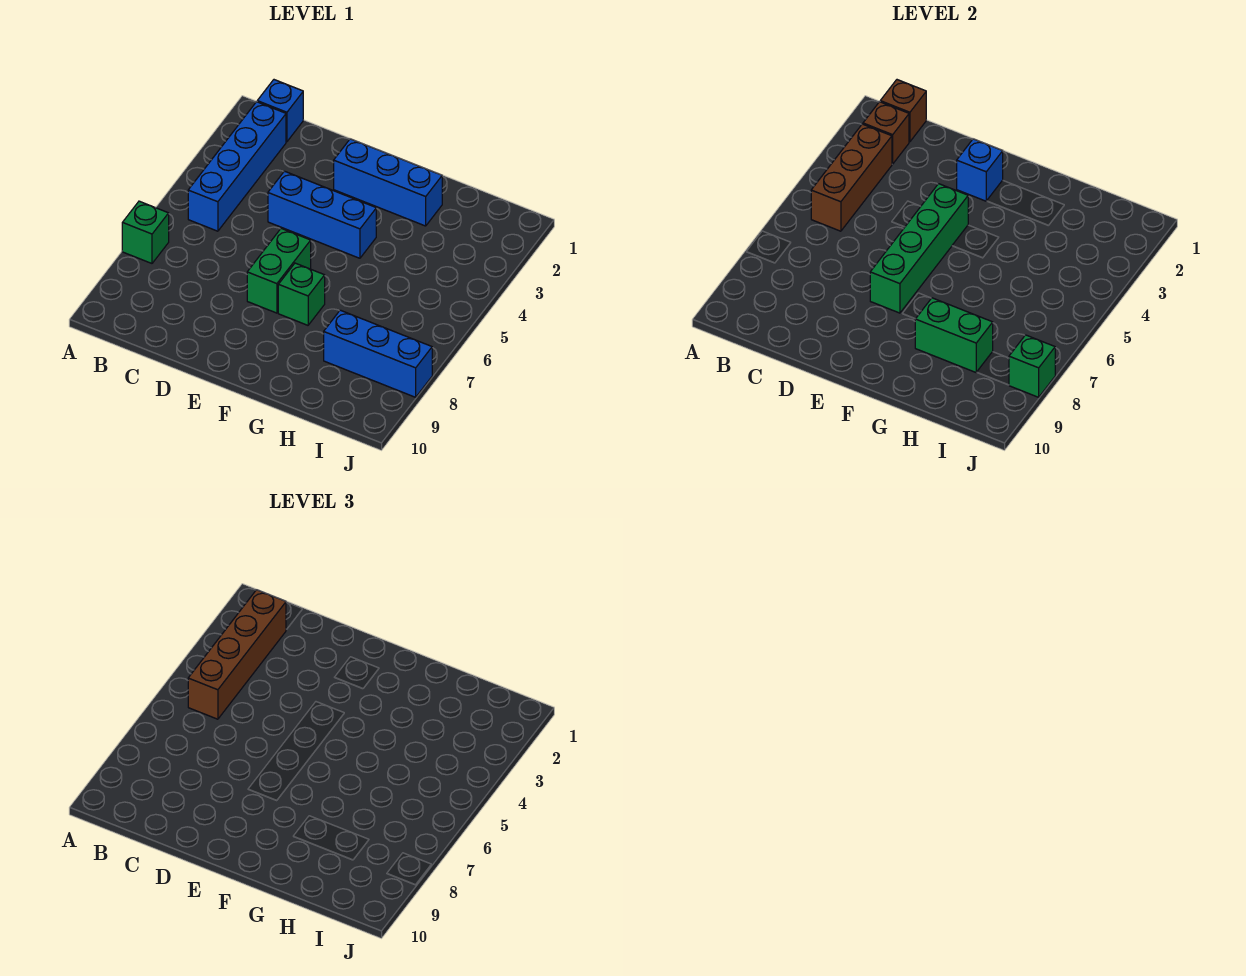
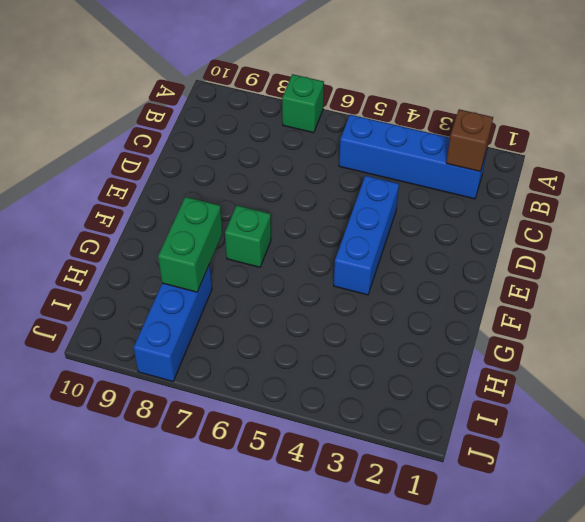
none -> blue brick B1 level 1
none -> blue brick E2:G2 level 1
none -> green brick E6:E7 level 1

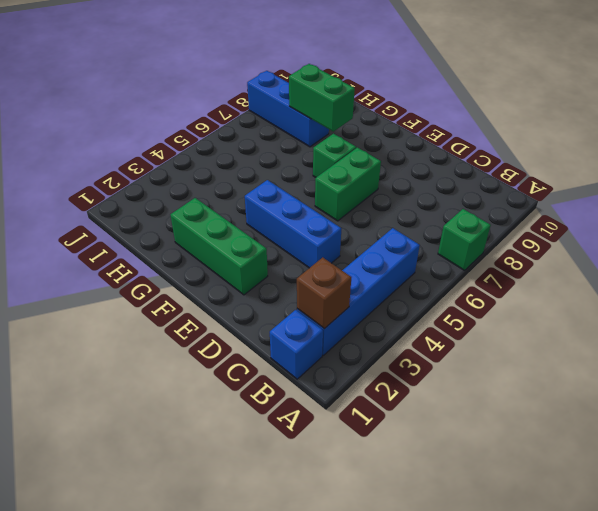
green brick E2:G2 level 1 -> blue brick E2:G2 level 1
none -> brown brick B1 level 2
none -> brown brick B3:B5 level 2
none -> blue brick E2 level 2

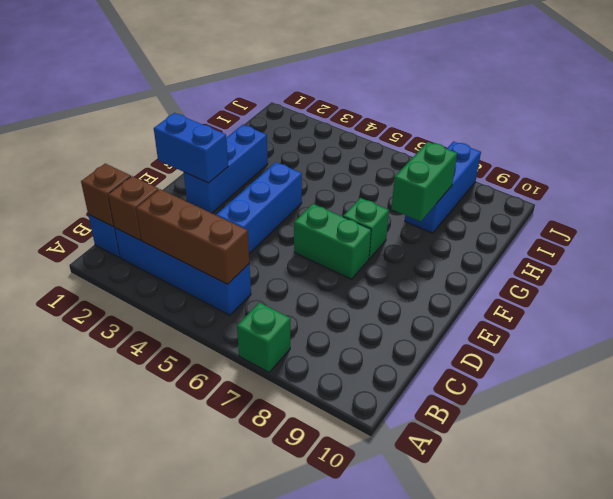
blue brick E1:E2 level 2 -> blue brick E2 level 2
none -> green brick E4:E7 level 2
none -> green brick J8 level 2
none -> brown brick B2:B5 level 3

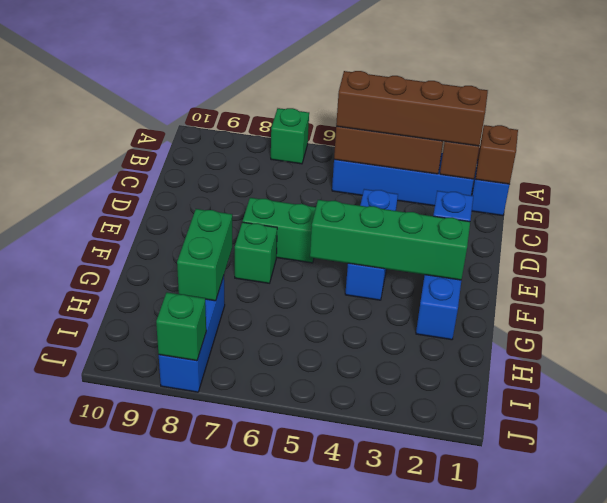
green brick F2:F5 level 2 -> green brick E4:E7 level 2

